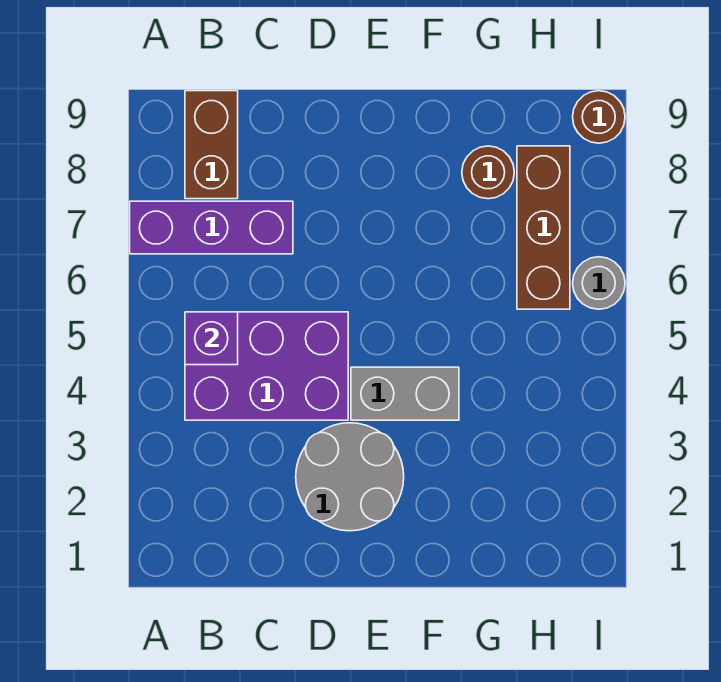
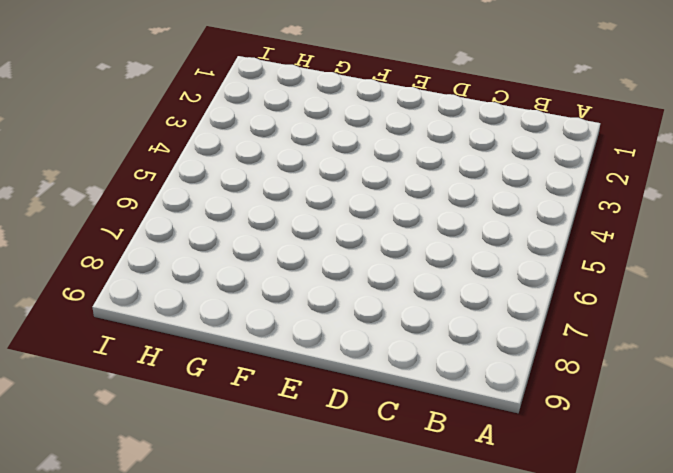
none -> purple brick A7:C7 level 1
none -> purple brick B4:D5 level 1

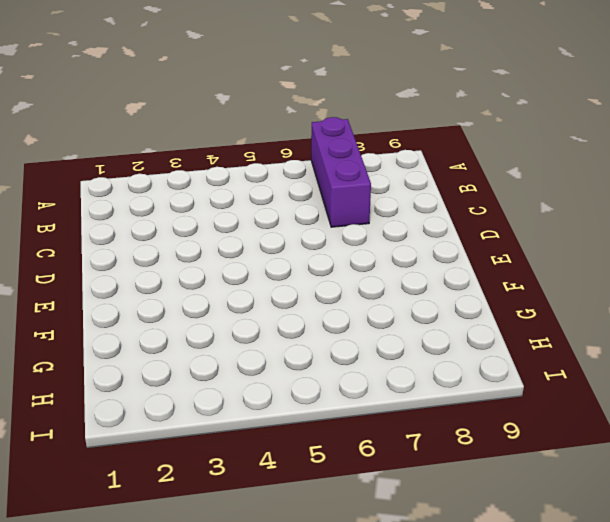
none -> purple brick B4:D5 level 1
none -> brown brick B8:B9 level 1

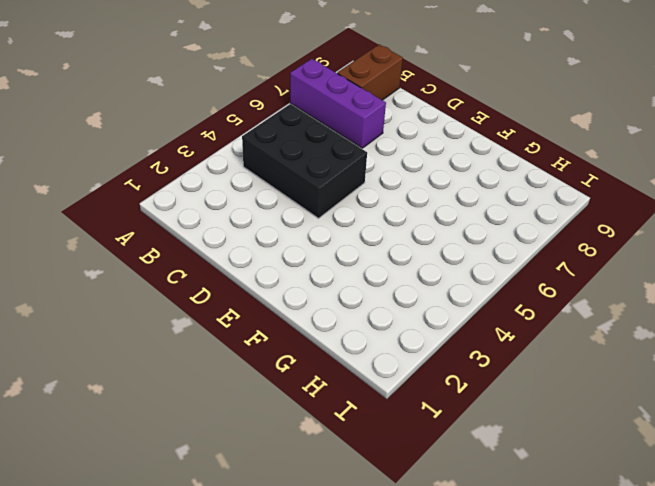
black brick B4:D5 level 1 -> purple brick B4:D5 level 1
none -> grey round brick D2:E3 level 1
none -> grey brick E4:F4 level 1

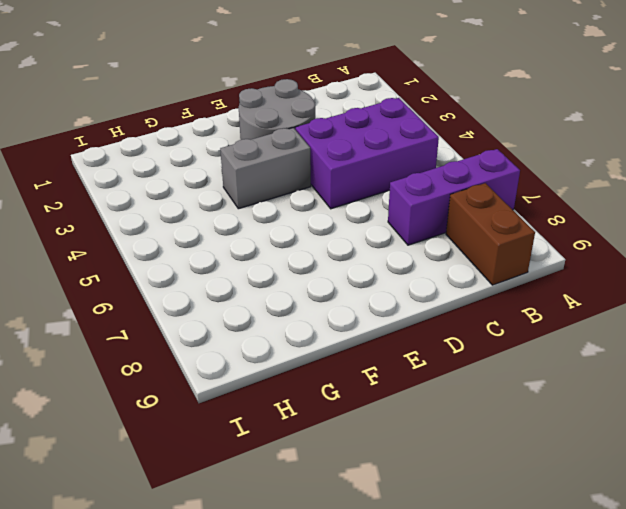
none -> brown round brick G8 level 1
none -> brown brick H6:H8 level 1

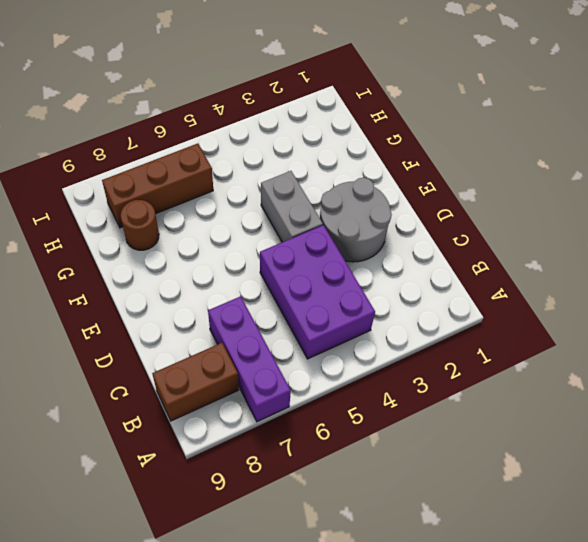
none -> grey round brick I6 level 1
none -> brown round brick I9 level 1

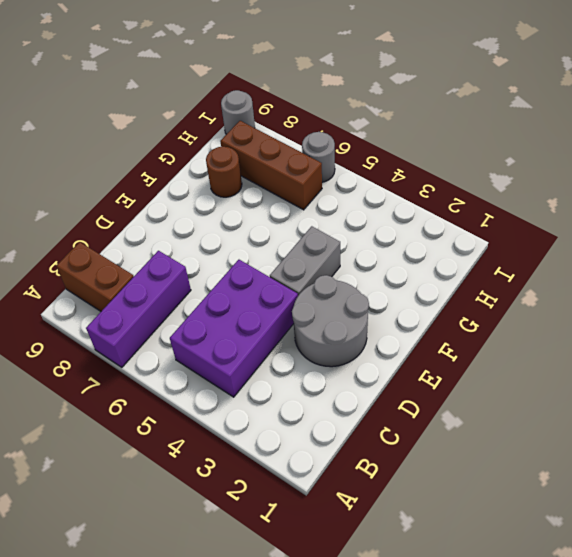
grey round brick I9 level 1 -> brown round brick I9 level 1
none -> purple brick B5 level 2

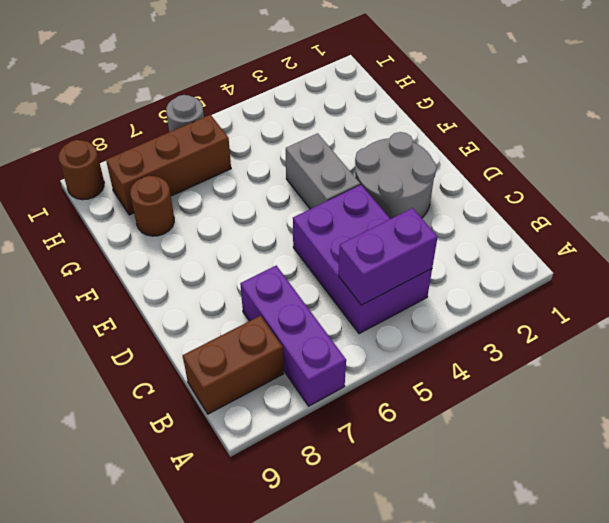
purple brick B4:B5 level 2 -> purple brick B5 level 2

